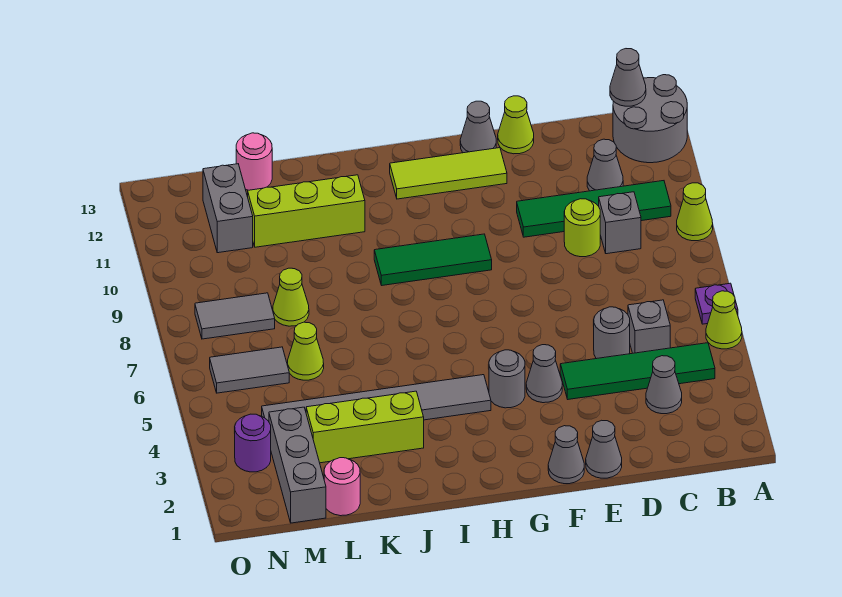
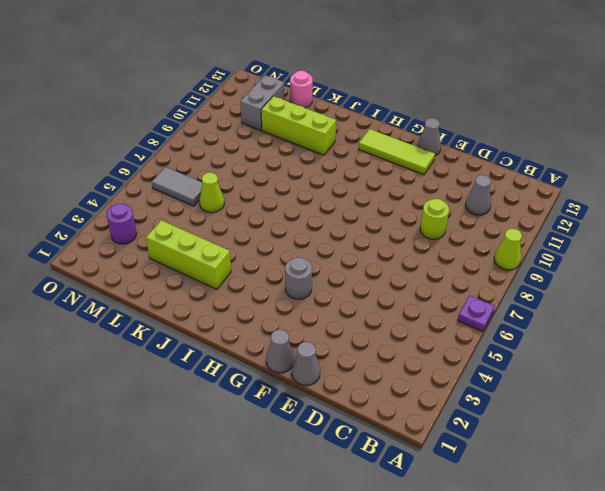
none -> lime cone A5 level 1
none -> grey round brick A12:B13 level 1
none -> green tile B4:E4 level 1
none -> green tile B10:E10 level 1

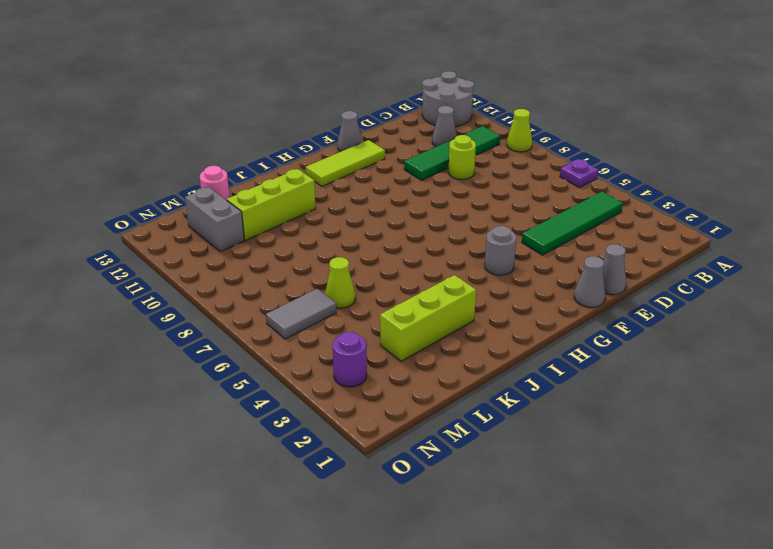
none -> lime cone A5 level 1
none -> grey cone C3 level 1
none -> grey brick C5 level 1
none -> grey brick C9 level 1

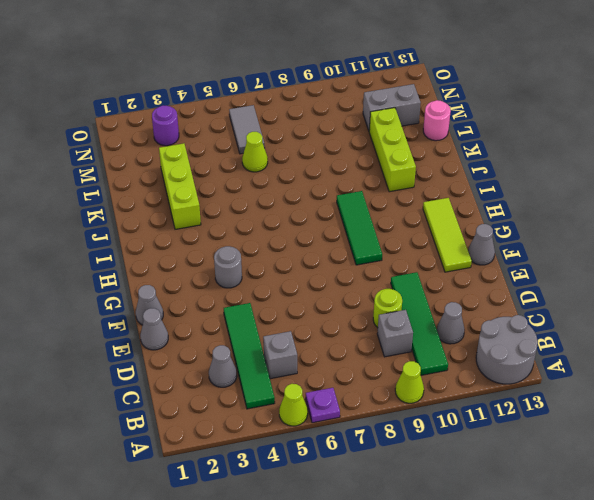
none -> grey round brick D5 level 1
none -> lime cone E13 level 1
none -> grey cone F4 level 1
none -> grey tile H4:M4 level 1

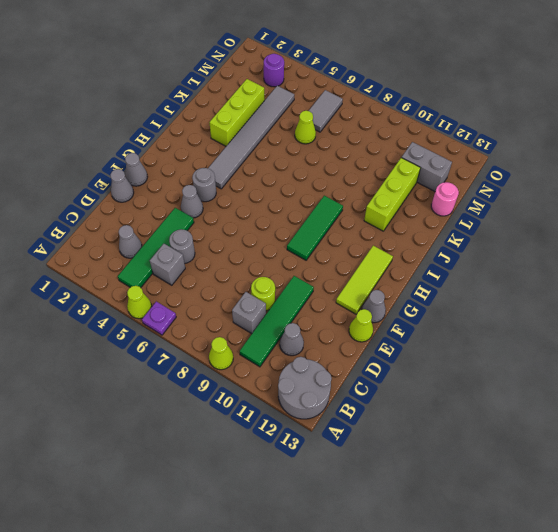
none -> pink round brick L1 level 1
none -> lime cone L8 level 1
none -> grey brick M1:M3 level 1
none -> grey tile M8:N8 level 1

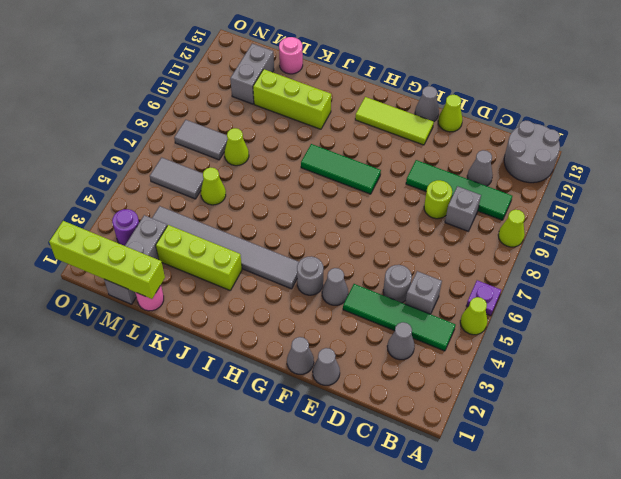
lime brick L1:O1 level 2 -> none
none -> grey cone B13 level 2

